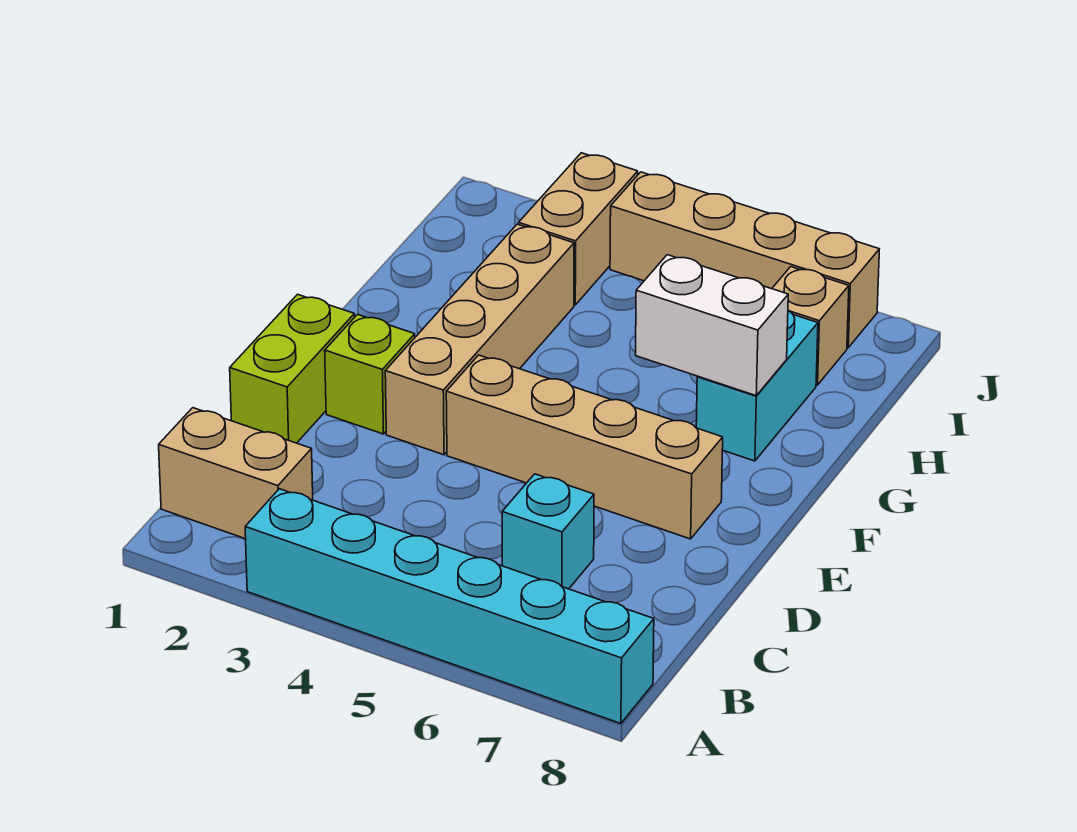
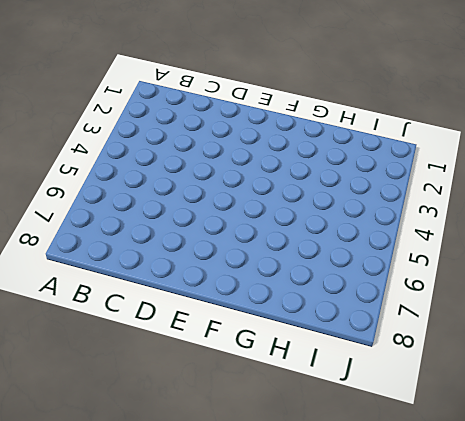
none -> cyan brick A3:A8 level 1
none -> tan brick B1:B2 level 1
none -> cyan brick C6 level 1

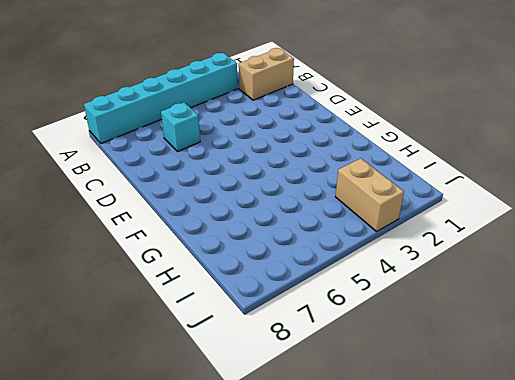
none -> lime brick D1:E1 level 1
none -> lime brick E2 level 1
none -> tan brick E3:H3 level 1

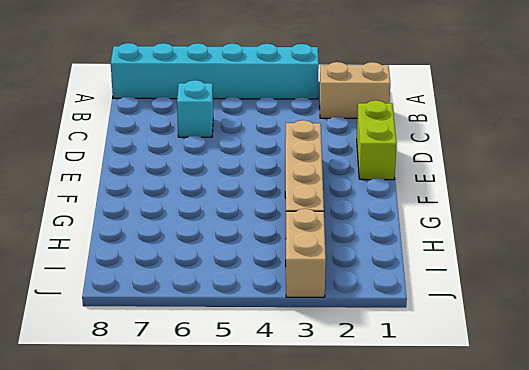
none -> lime brick E2 level 1
none -> tan brick E4:E7 level 1
none -> cyan brick G7:H7 level 1

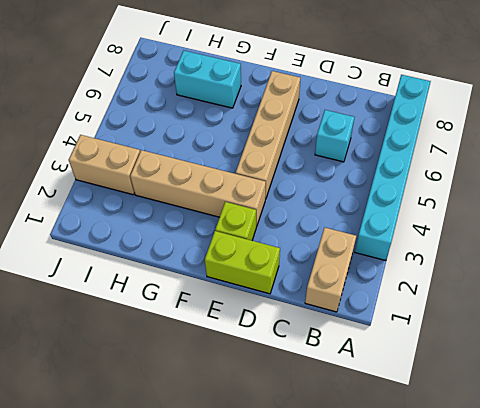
none -> tan brick I7 level 1
none -> tan brick J4:J7 level 1
none -> white brick G6:G7 level 2

